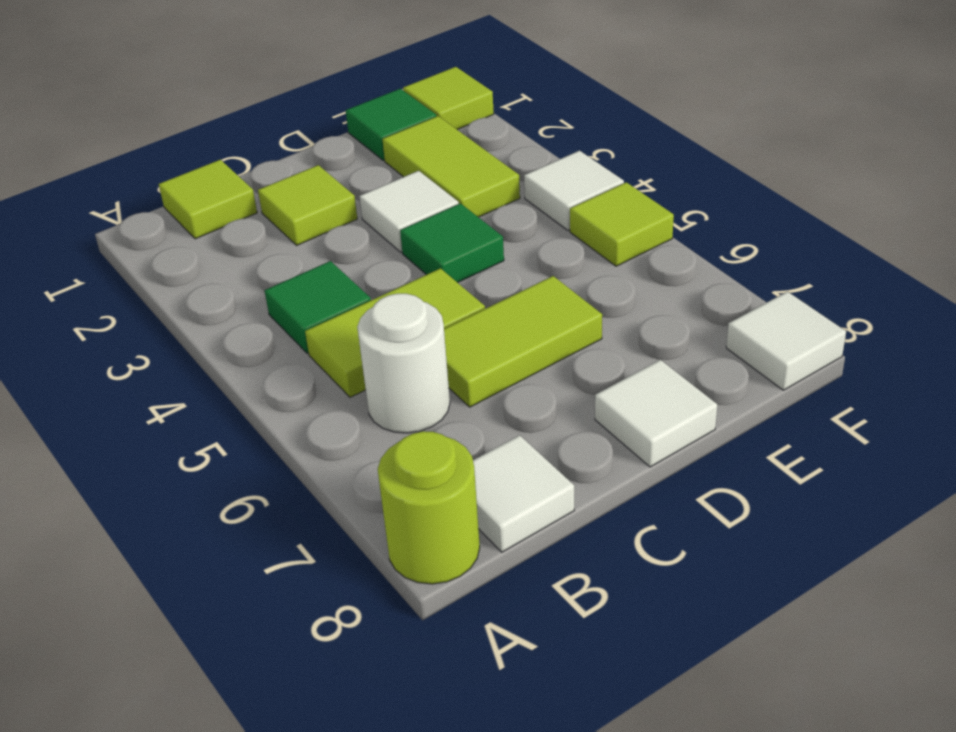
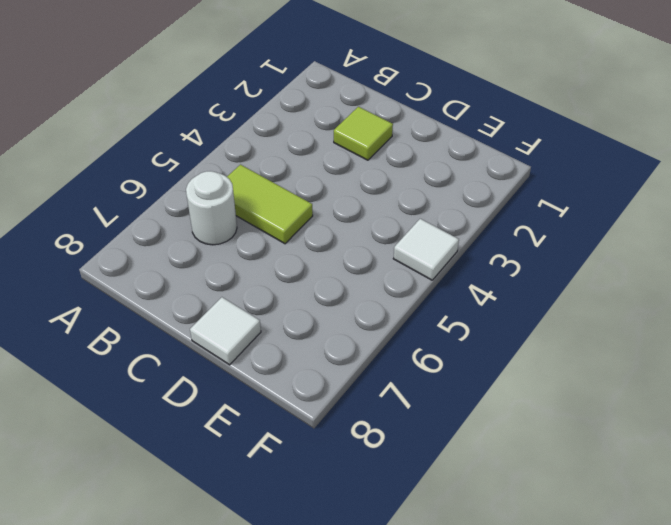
none -> lime round brick A8 level 1
none -> lime tile B1 level 1
none -> green tile B4 level 1

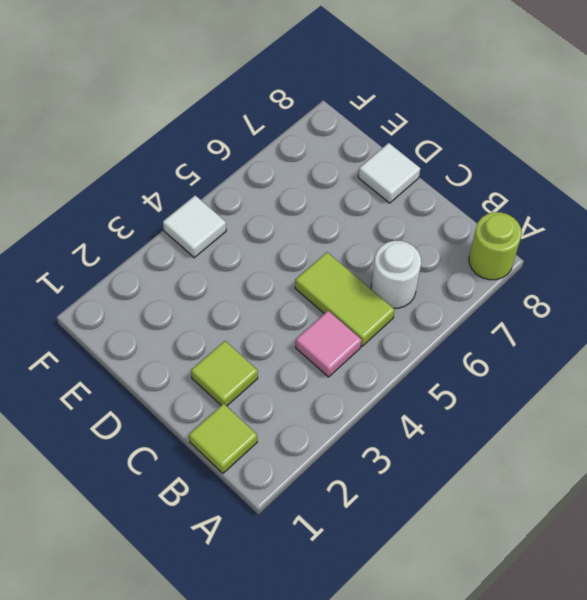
pink tile B4 level 1 -> green tile B4 level 1
none -> white tile B8 level 1
none -> lime tile C6:D6 level 1
none -> white tile D3 level 1

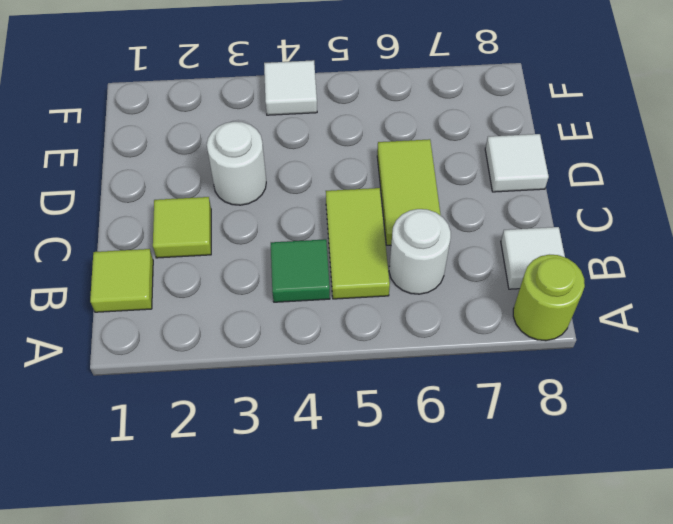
white round brick D3 level 1 -> white tile D3 level 1
none -> green tile D4 level 1
none -> green tile E1 level 1
none -> lime tile E2:E3 level 1

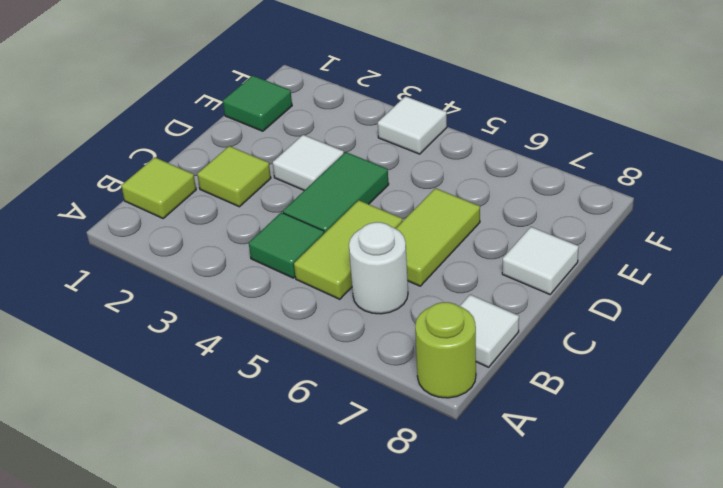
green tile C4:D4 level 1 -> green tile D4 level 1
none -> lime tile E2:E3 level 1
none -> lime tile F1 level 1
none -> lime tile F5 level 1

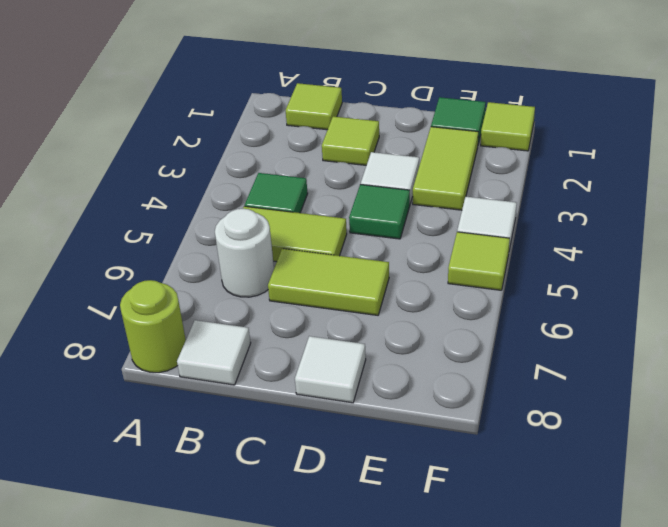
none -> white tile F8 level 1

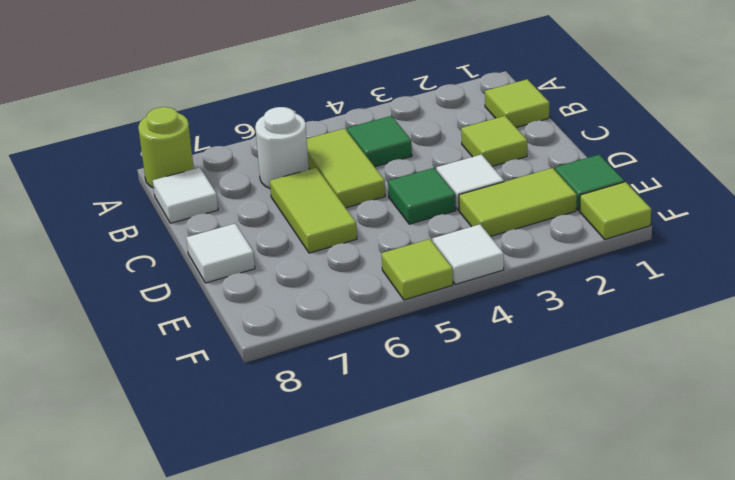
none -> white tile F8 level 1

